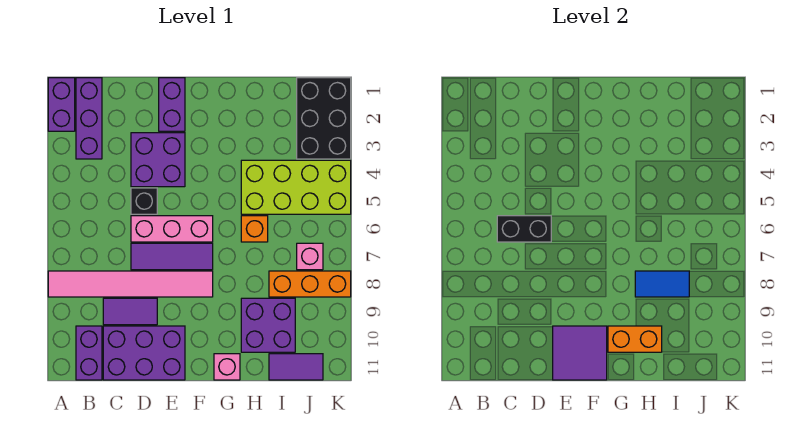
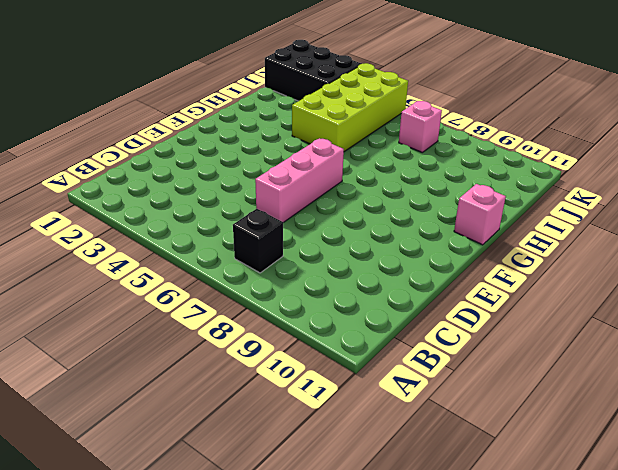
black brick B7 level 1 -> black brick D5 level 1
none -> purple brick A1:A2 level 1
none -> pink tile A8:F8 level 1
none -> purple brick B1:B3 level 1

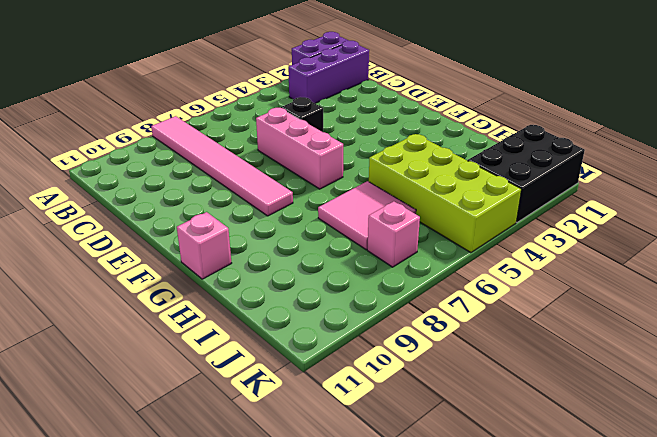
pink tile H6:I7 level 1 -> orange brick H6 level 1
none -> purple brick B10:B11 level 1
none -> purple tile C9:D9 level 1
none -> purple brick C10:E11 level 1

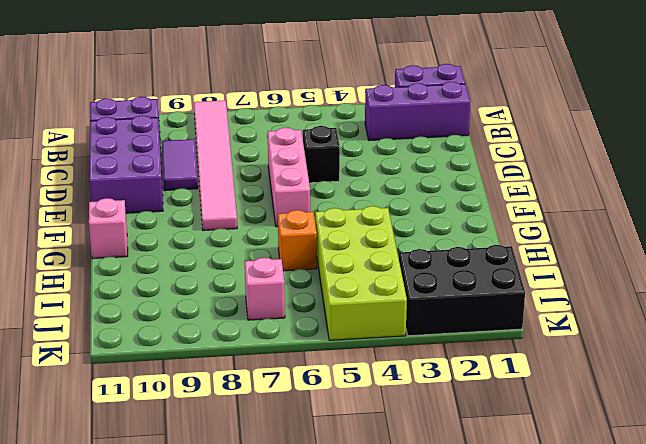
none -> purple brick D3:E4 level 1
none -> purple tile D7:F7 level 1
none -> purple brick E1:E2 level 1

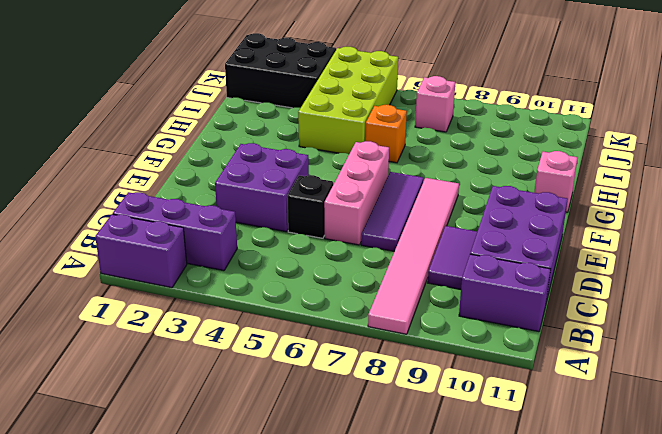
none -> purple brick E1:E2 level 1
none -> purple brick H9:I10 level 1
none -> orange brick I8:K8 level 1

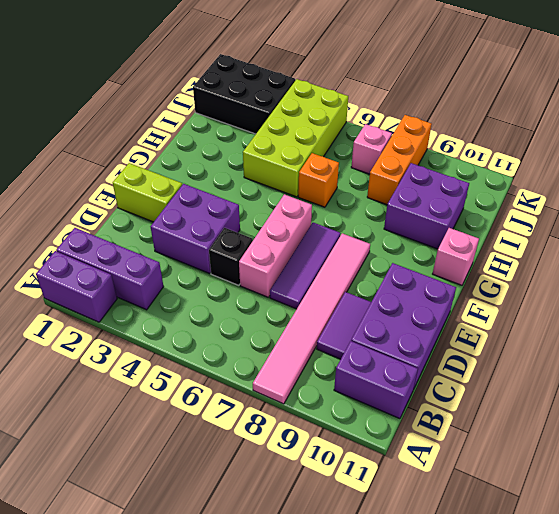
lime brick E1:E2 level 1 -> purple brick E1:E2 level 1
none -> purple tile I11:J11 level 1
none -> black brick C6:D6 level 2
none -> purple tile E10:F11 level 2

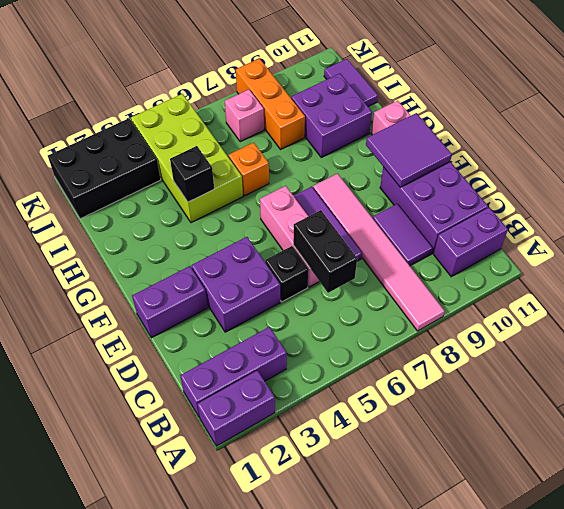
black brick H4 level 2 -> none
none -> orange brick G10:H10 level 2
none -> blue tile H8:I8 level 2

